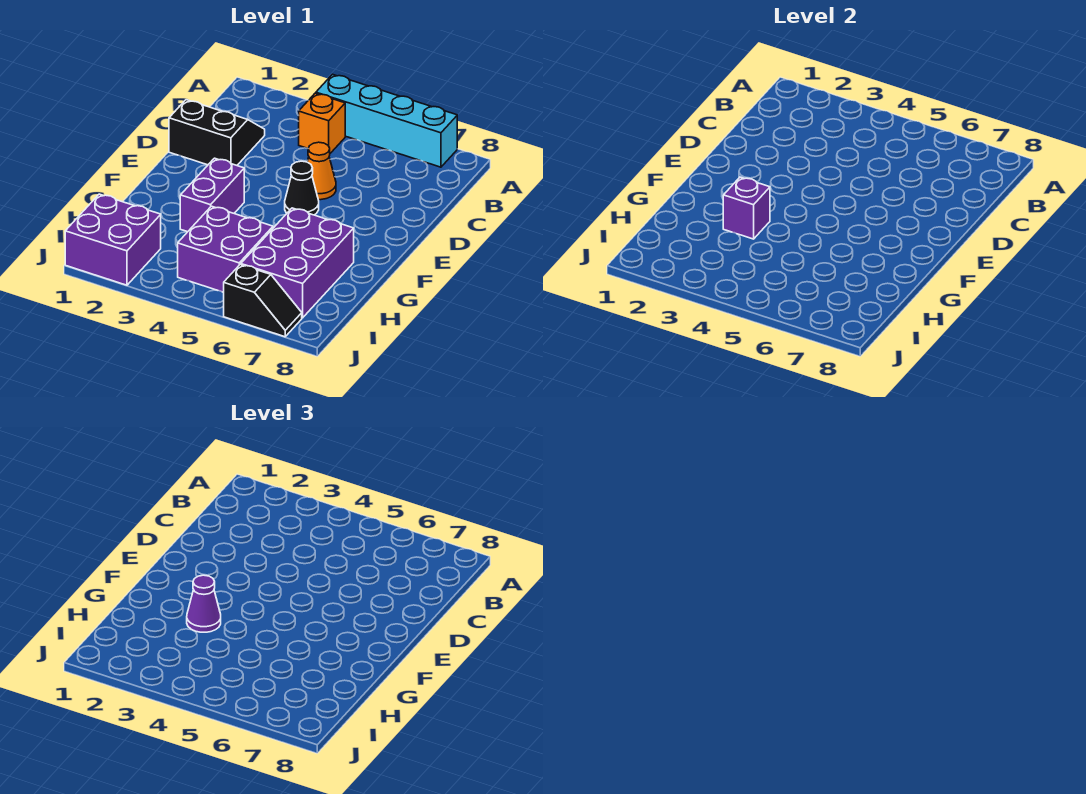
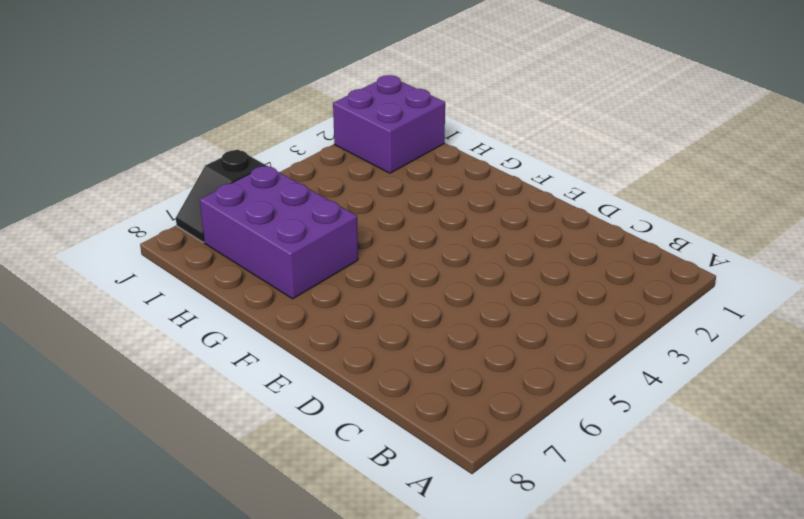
none -> cyan brick A4:A7 level 1
none -> orange brick B4 level 1
none -> black slope C1:D2 level 1 top D

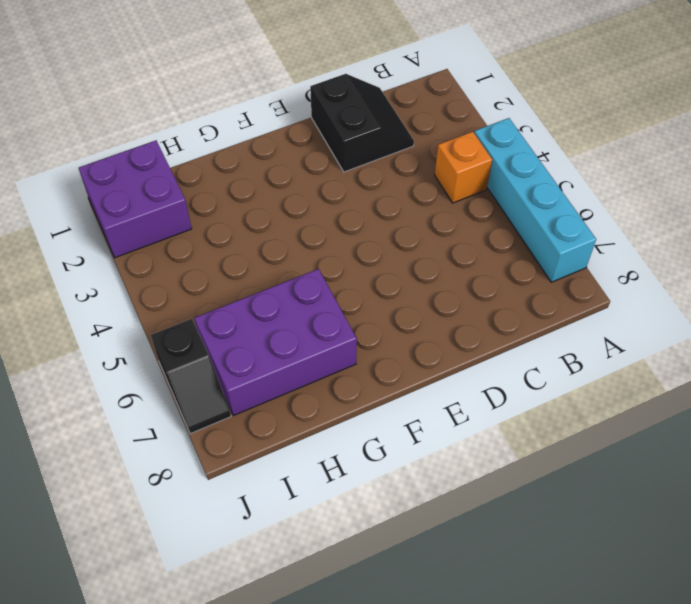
none -> orange cone D5 level 1
none -> black cone E5 level 1
none -> purple brick F3:G3 level 1

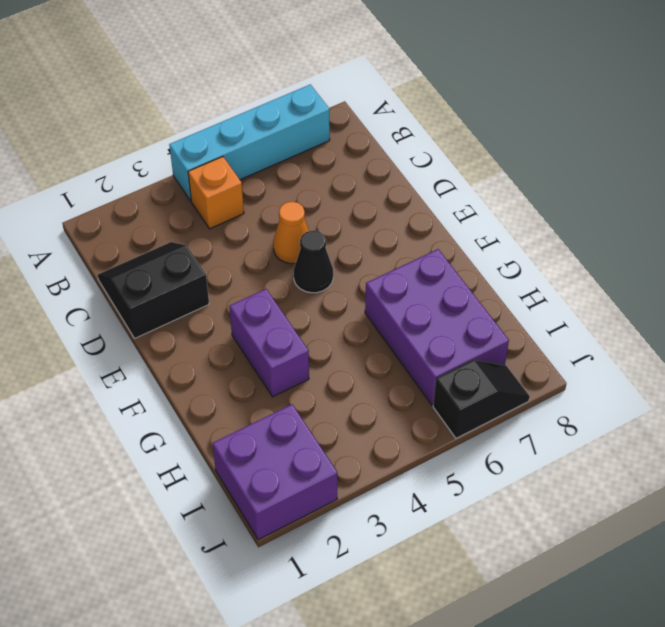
none -> purple brick H4:I5 level 1
none -> purple brick G3 level 2
none -> purple cone G3 level 3

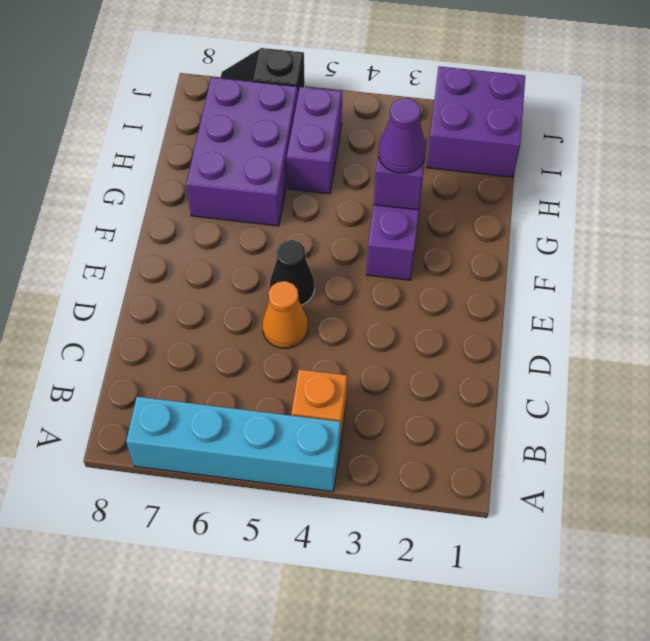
purple brick H5:I5 level 1 -> purple brick H4:I5 level 1
none -> black slope C1:D2 level 1 top D

